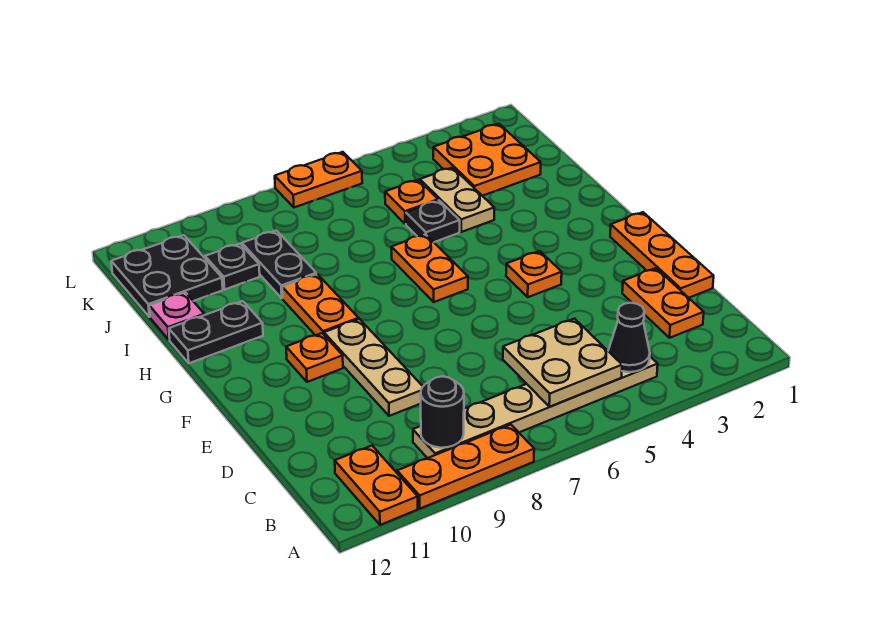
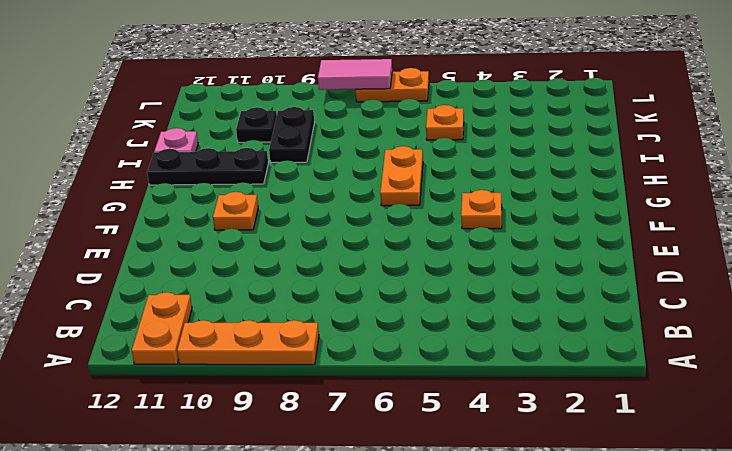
black plate H10:H12 level 1 -> black plate H11:H12 level 1
pink tile L7:L8 level 2 -> none
none -> tan plate B4:B9 level 1
none -> orange plate C2:D2 level 1
none -> orange plate D1:F1 level 1

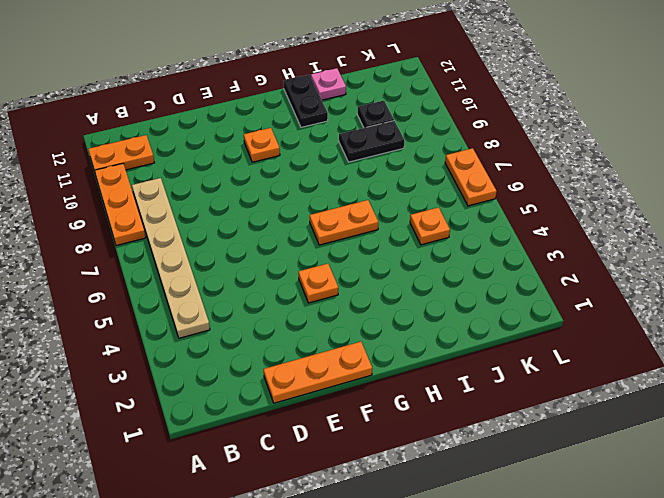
none -> orange plate C2:D2 level 1
none -> tan plate D9:F9 level 1
none -> orange plate G9:H9 level 1

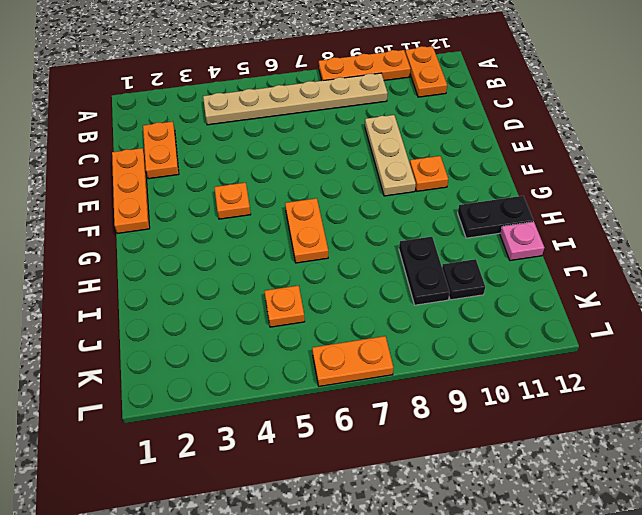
none -> orange plate G9:H9 level 1
none -> tan plate I4:J4 level 1
none -> black plate I5 level 1

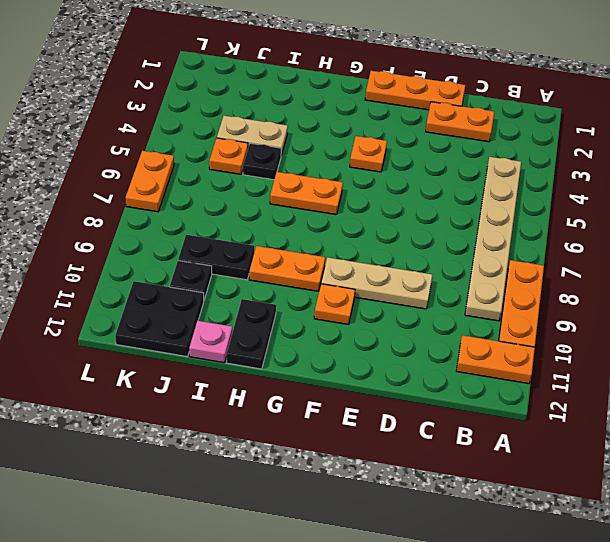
none -> orange plate J2:K3 level 1
none -> black cone B4 level 2
none -> tan plate B5:C6 level 2

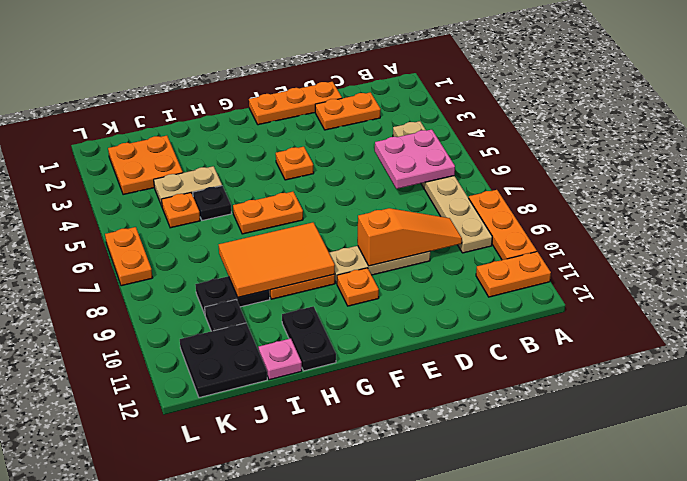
pink plate B5:C6 level 2 -> tan plate B5:C6 level 2
orange slope C9:E9 level 2 top E -> none
orange tile G8:I9 level 2 -> none
none -> black cone B4 level 2
none -> black round brick B9 level 2

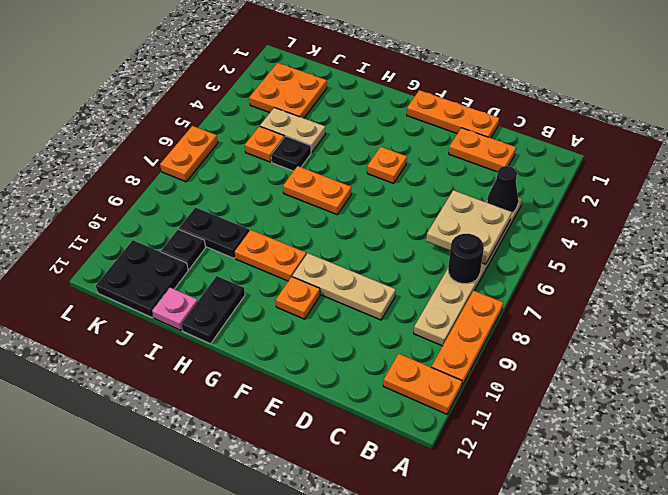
black round brick B7 level 2 -> black round brick B9 level 2

